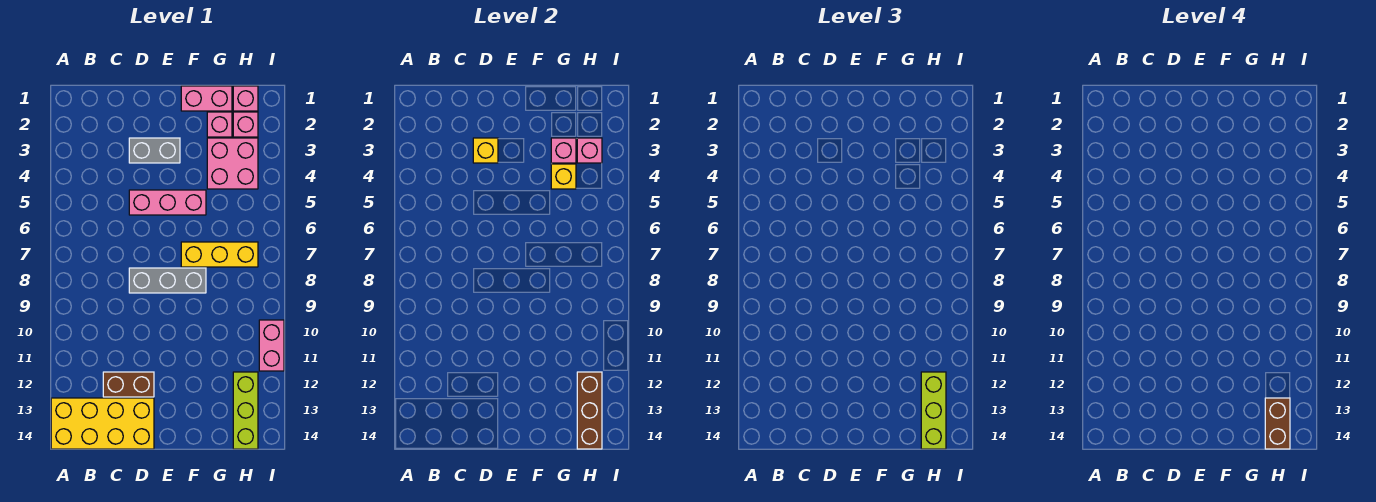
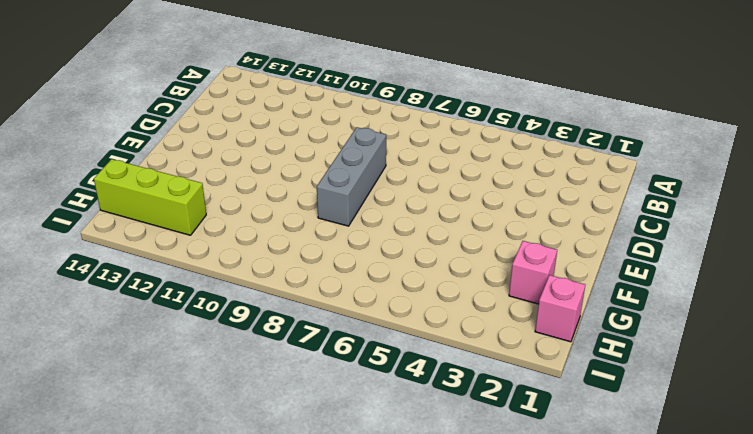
none -> yellow brick A13:D14 level 1
none -> brown brick C12:D12 level 1
none -> grey brick D3:E3 level 1

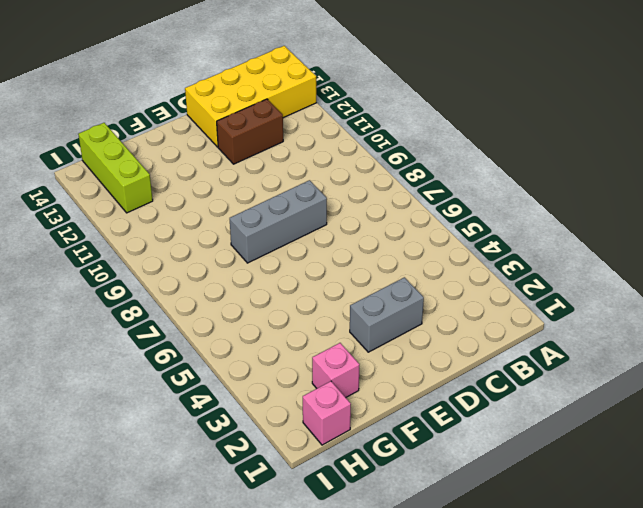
none -> pink brick D5:F5 level 1
none -> pink brick F1:G1 level 1
none -> yellow brick F7:H7 level 1

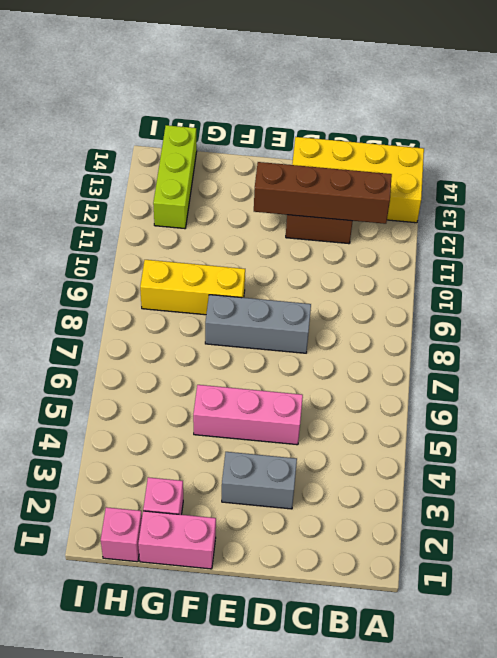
brown brick B12:E12 level 2 -> none
yellow brick F9:H9 level 1 -> yellow brick F7:H7 level 1
none -> pink brick G3:H4 level 1
none -> pink brick H2 level 1
none -> pink brick I10:I11 level 1

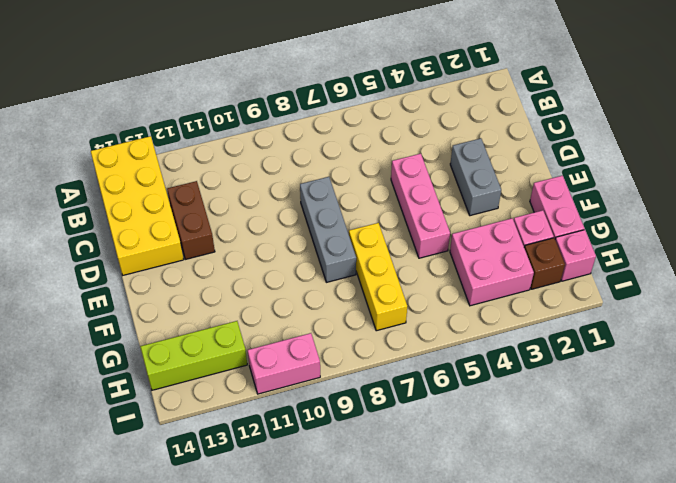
brown brick H2 level 1 -> pink brick H2 level 1
none -> yellow brick D3 level 2
none -> pink brick G3 level 2
none -> yellow brick G4 level 2

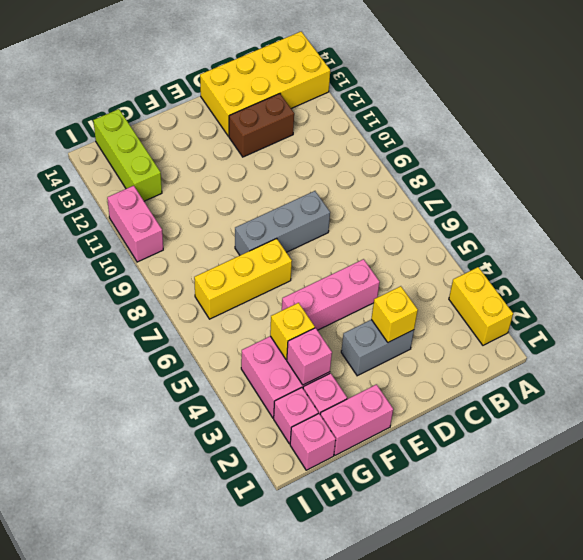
yellow brick A2:A3 level 1 -> none
none -> pink brick H3 level 2
none -> brown brick H12:H14 level 2
none -> lime brick H12:H14 level 3

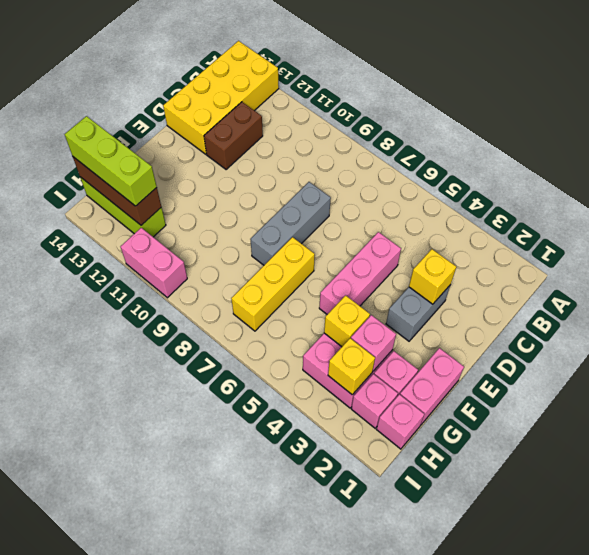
yellow brick H3 level 2 -> pink brick H3 level 2
none -> brown brick H13:H14 level 4

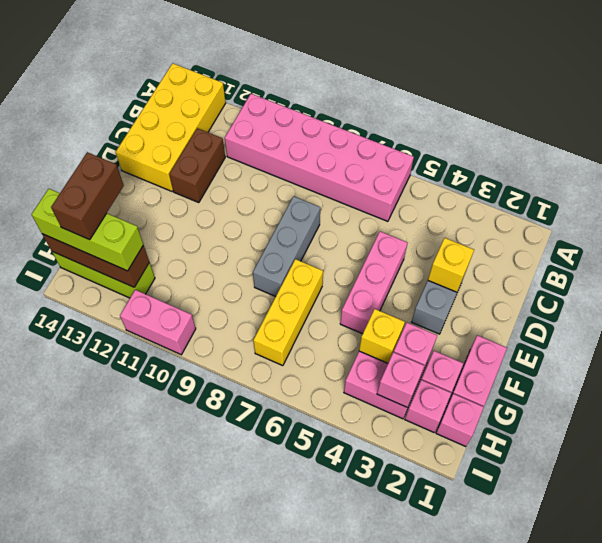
pink brick A6:B11 level 1 -> none
brown brick G13:H13 level 4 -> brown brick H13:H14 level 4

